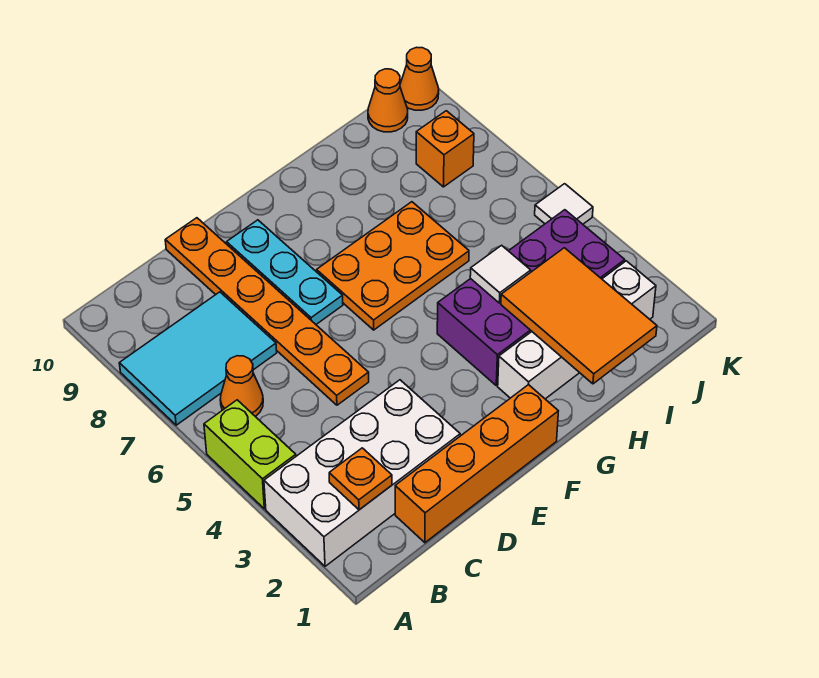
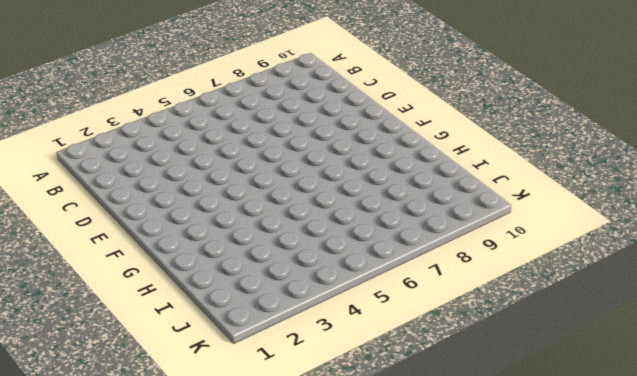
none -> white brick A2:D3 level 1
none -> lime brick A4:A5 level 1
none -> cyan tile A7:C8 level 1

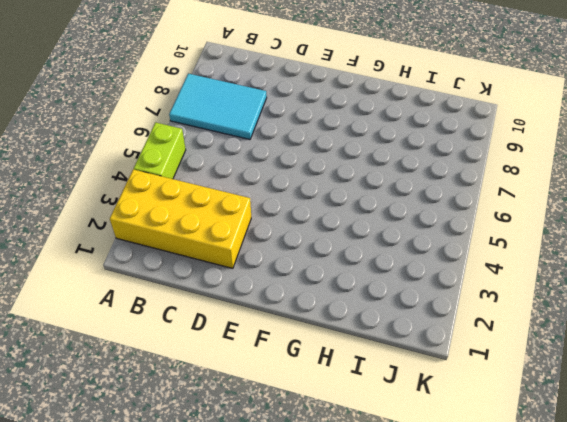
yellow brick A2:D3 level 1 -> white brick A2:D3 level 1
none -> orange cone B6 level 1
none -> orange brick C1:F1 level 1
none -> orange plate D5:D10 level 1

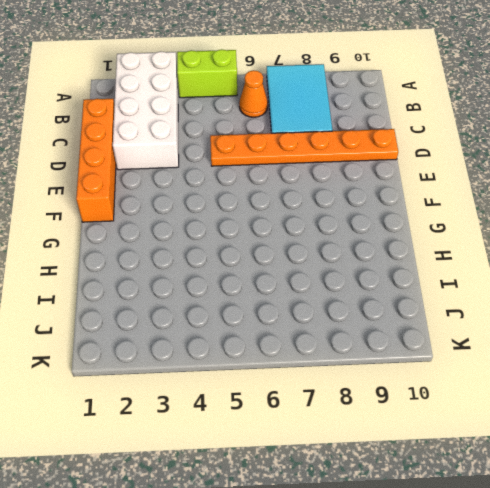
none -> cyan plate E7:E9 level 1
none -> orange plate F6:H7 level 1
none -> white brick G2:J2 level 1

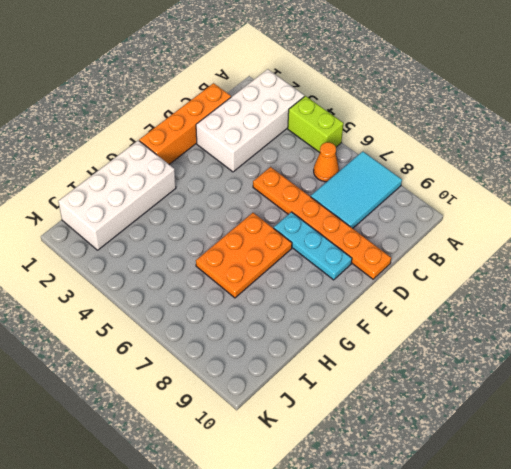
white brick G1:J2 level 1 -> white brick G2:J2 level 1
none -> purple brick G3:J4 level 1
none -> orange brick J8 level 1
none -> orange cone J10 level 1

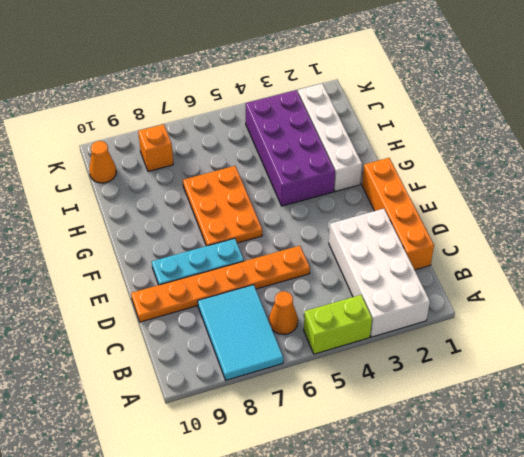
none -> white tile K5 level 1
none -> orange cone K10 level 1
none -> orange plate B2 level 2

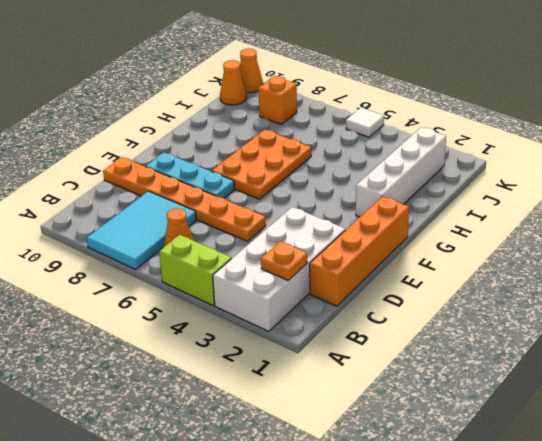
none -> purple brick G3:J4 level 1
none -> orange tile H1:I3 level 2
none -> white tile H4 level 2

